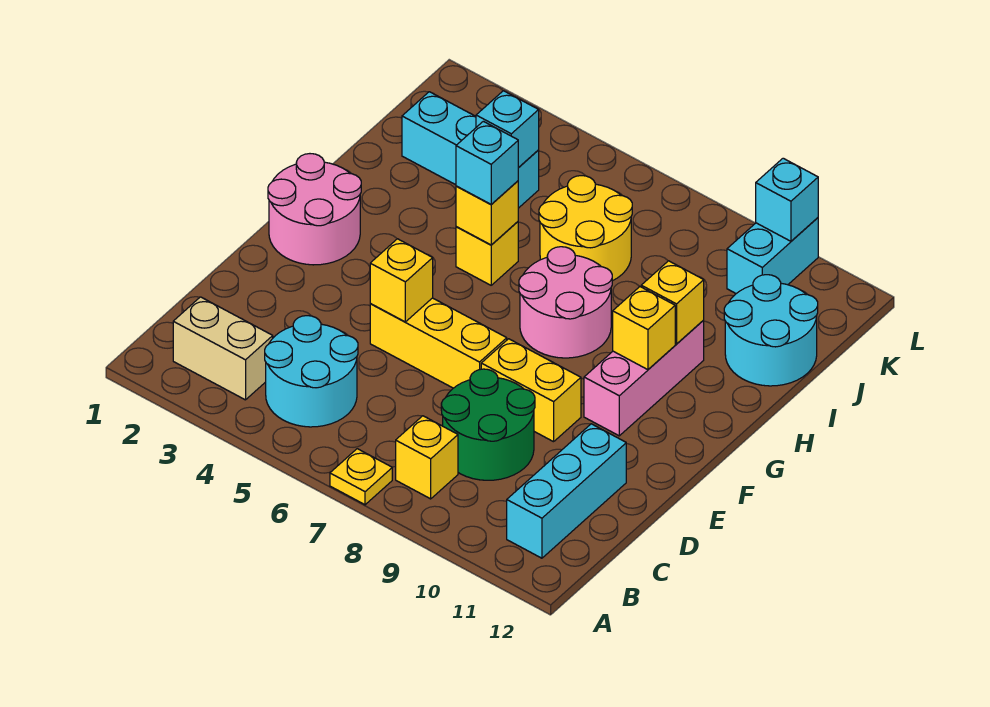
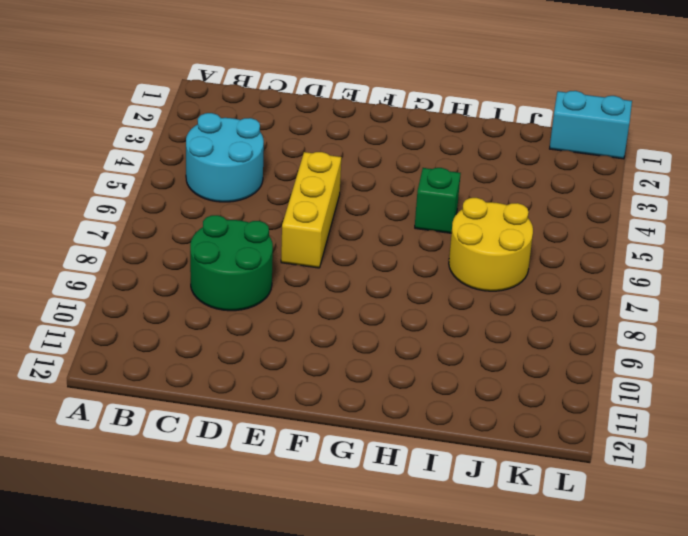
green brick H5 level 1 -> yellow brick H5 level 1
cyan brick K1:L1 level 1 -> cyan brick K10:L10 level 1
none -> yellow plate A7 level 1
none -> tan brick B2:B3 level 1
none -> yellow brick B8 level 1

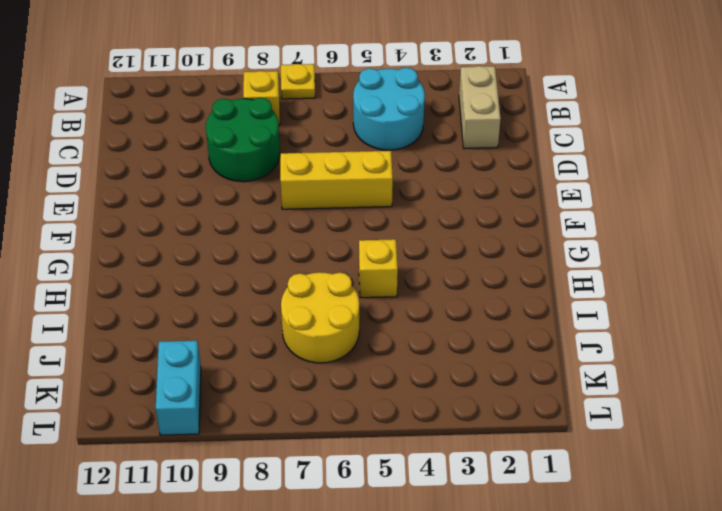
tan brick B2:C2 level 1 -> tan brick B2:B3 level 1
none -> cyan brick B11:D11 level 1
none -> yellow brick E8:E9 level 1
none -> pink round brick F1:G2 level 1

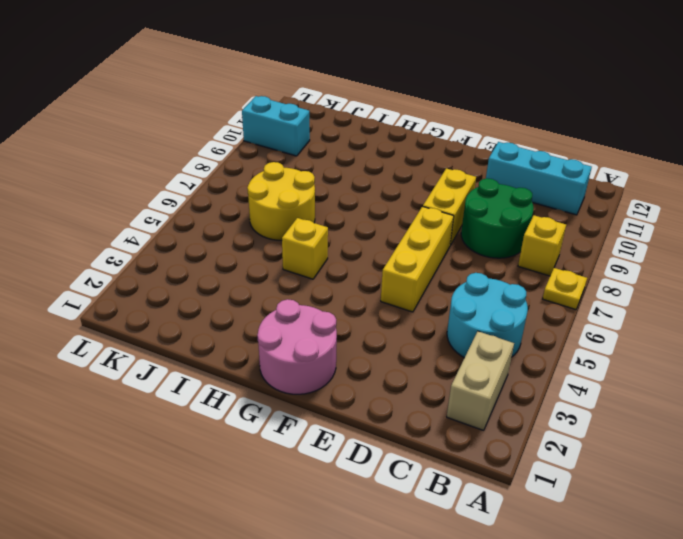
none -> pink brick F10:H10 level 1
none -> pink round brick G7:H8 level 1
none -> cyan round brick I11:J12 level 1

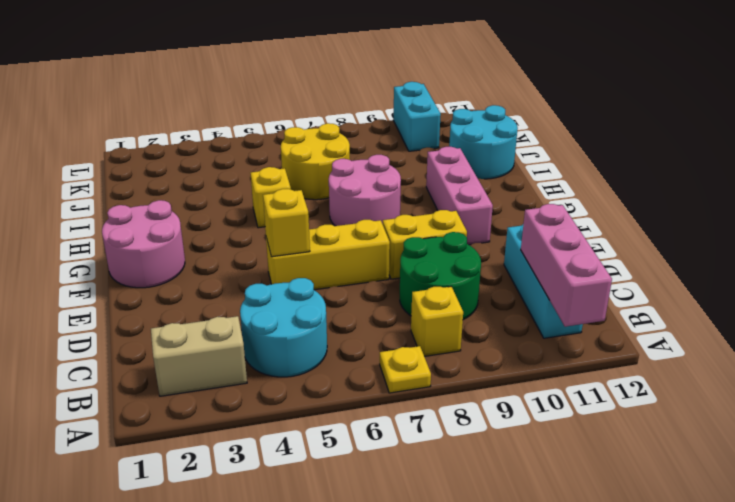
pink brick A11:C11 level 2 -> none
none -> cyan brick J2:J4 level 1
none -> yellow brick G10 level 2
none -> yellow brick H5 level 2

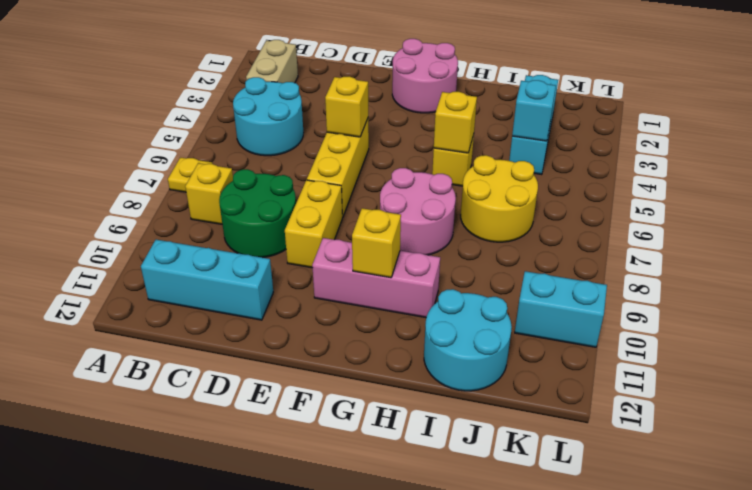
none -> yellow brick H10 level 2
none -> cyan brick L10 level 2
none -> cyan brick H5 level 3

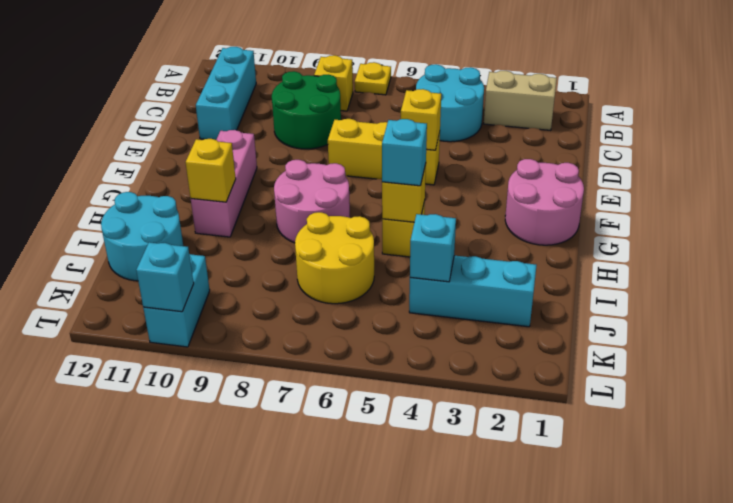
none -> yellow brick E8:E9 level 1
none -> yellow brick G10 level 2

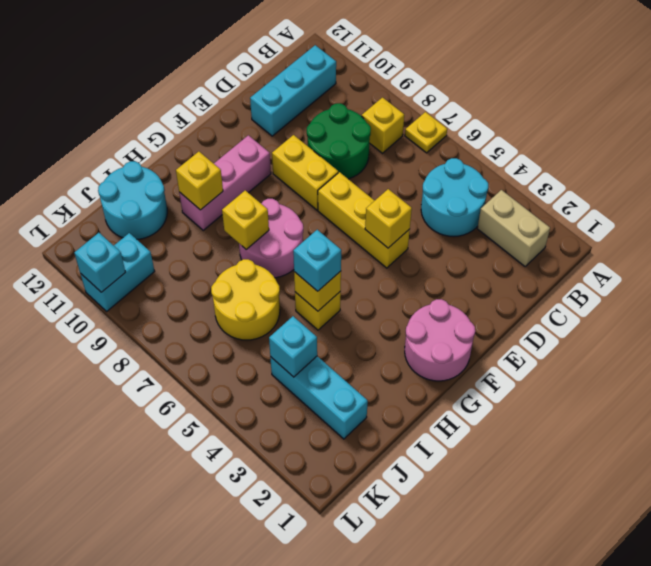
yellow brick H8 level 2 -> yellow brick G10 level 2

